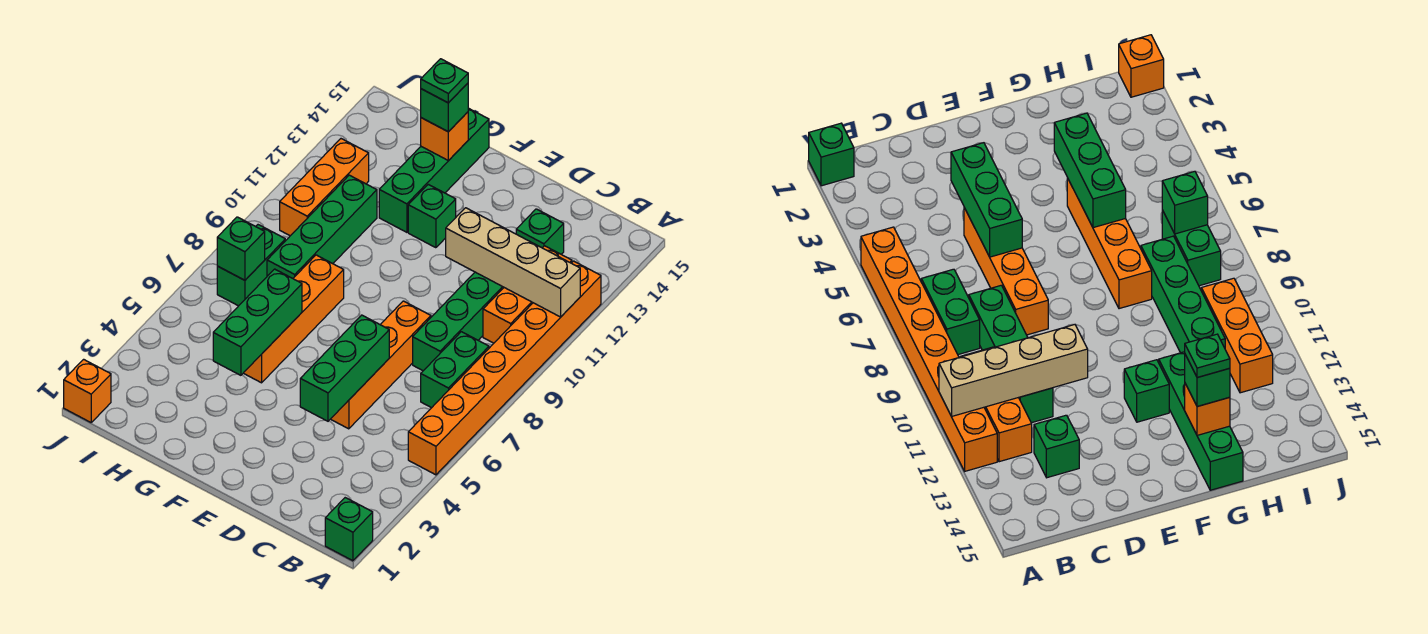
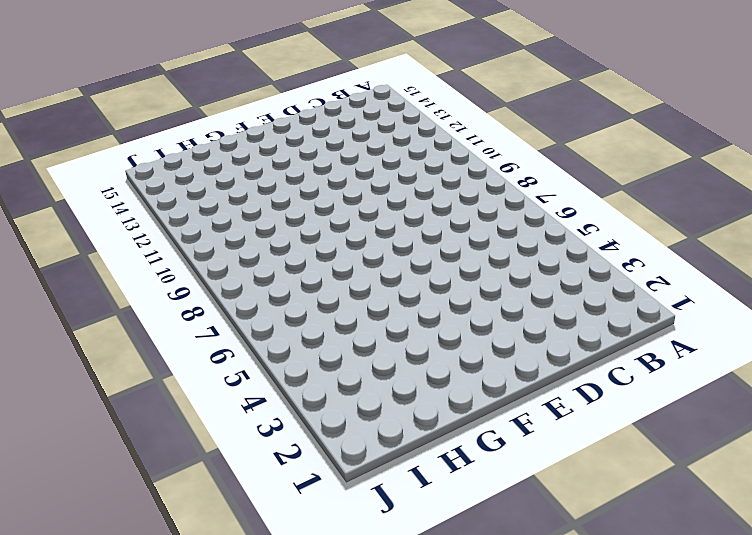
none -> green brick A1 level 1
none -> orange brick A5:A12 level 1
none -> green brick B7:B8 level 1

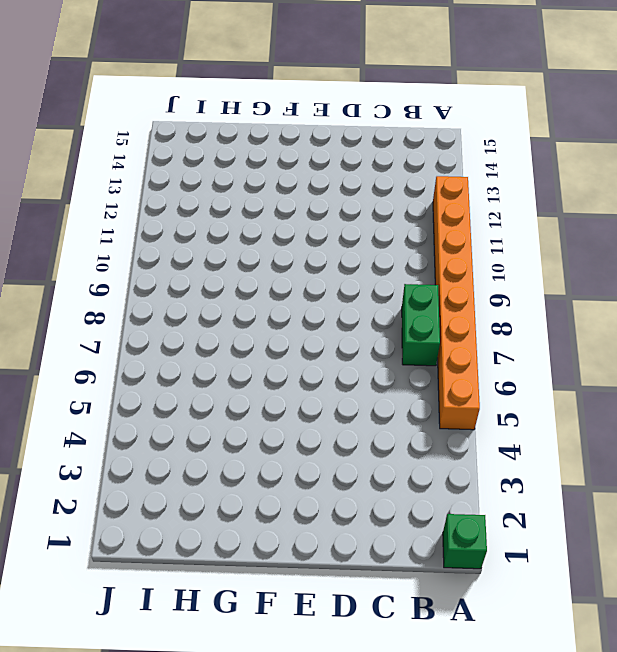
none -> orange brick B10:B12 level 1
none -> green brick C8:C11 level 1
none -> green brick C13 level 1

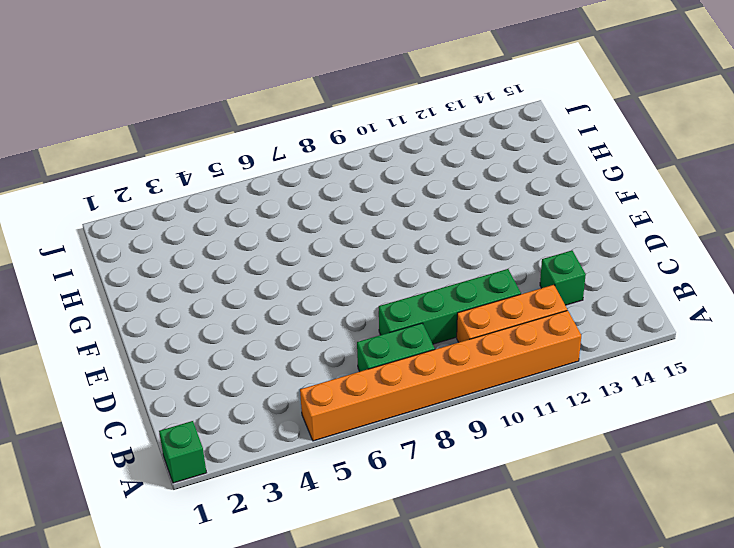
none -> orange brick D5:D8 level 1
none -> green brick F12 level 1
none -> orange brick G5:G8 level 1

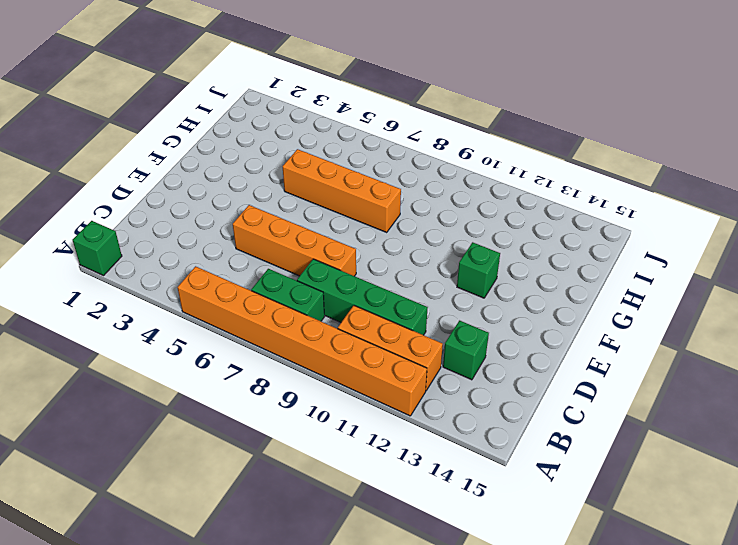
none -> green brick G12:G15 level 1
none -> green brick H8:H11 level 1
none -> green brick I7:I8 level 1

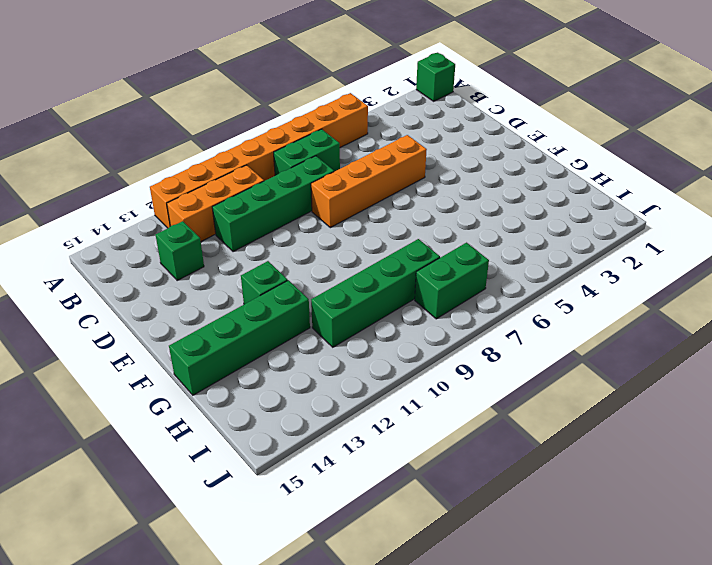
none -> orange brick G5:G8 level 1
none -> orange brick I10:I12 level 1
none -> orange brick J1 level 1

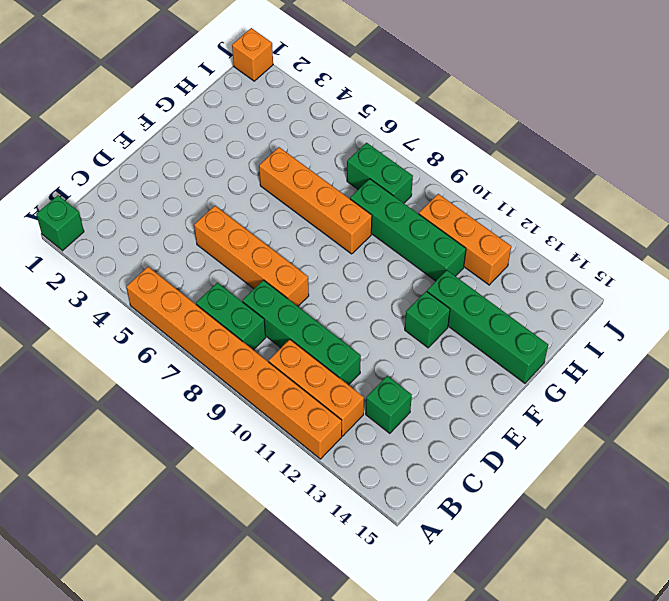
none -> tan brick A11:D11 level 2
none -> green brick D4:D6 level 2
none -> green brick G4:G6 level 2

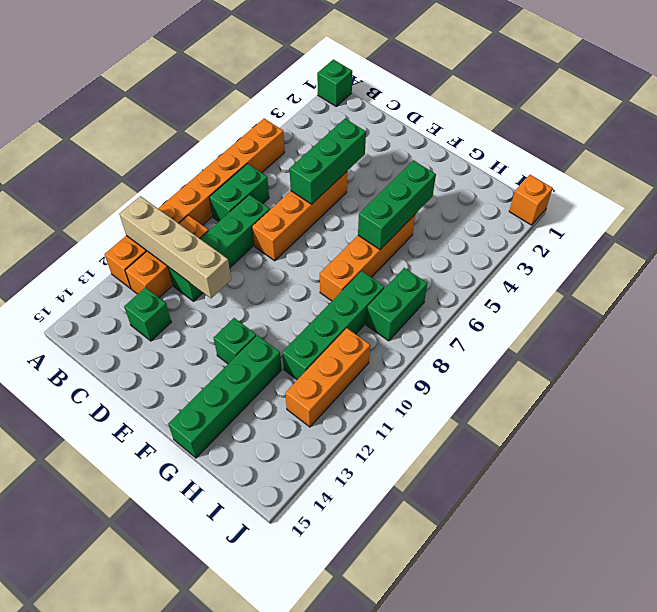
none -> orange brick G14 level 2
none -> green brick I7 level 2
none -> green brick G14 level 3

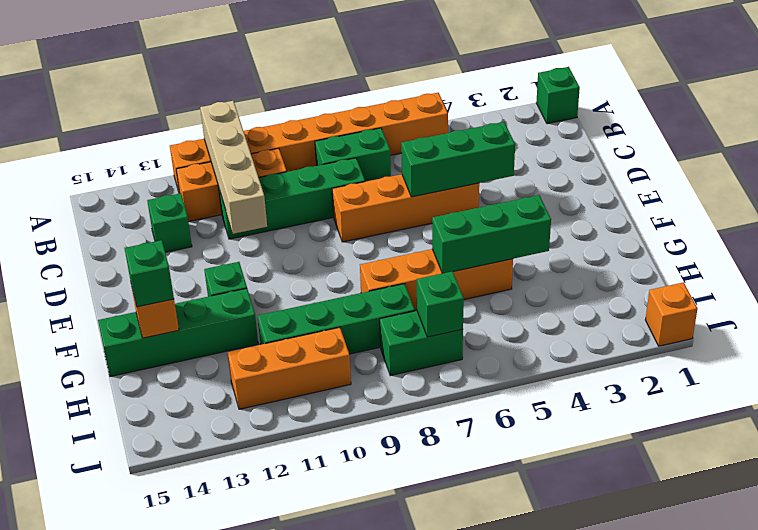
none -> green plate G14 level 4

